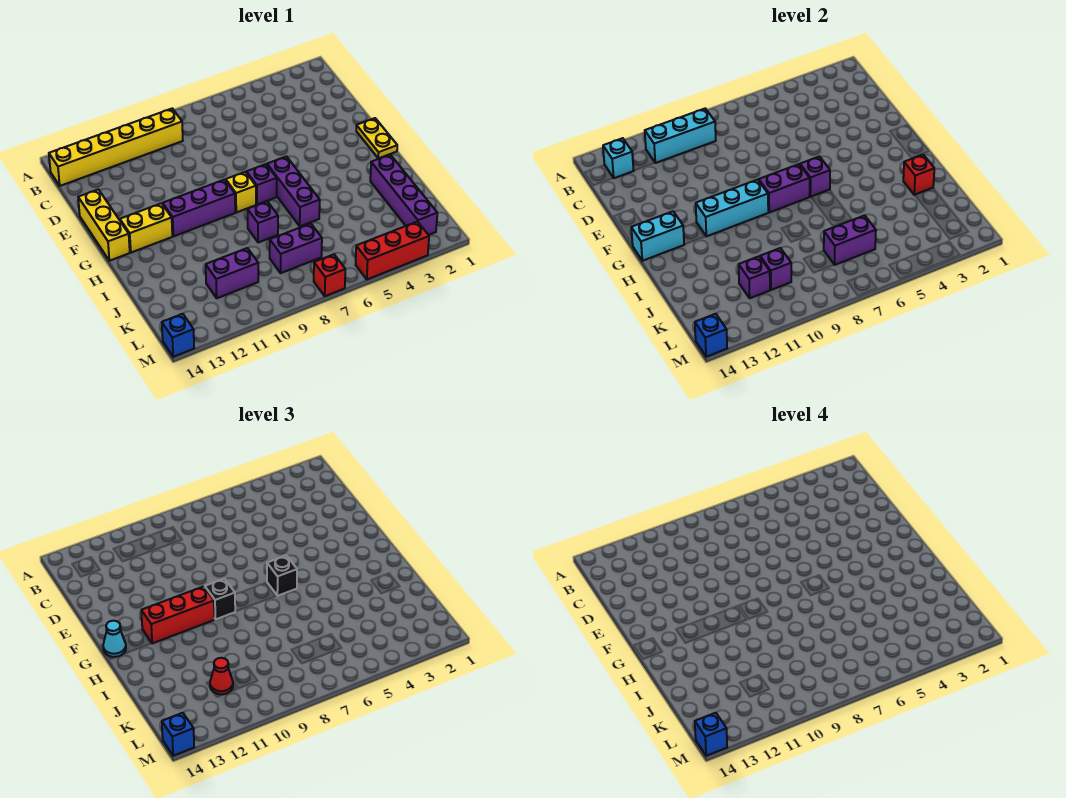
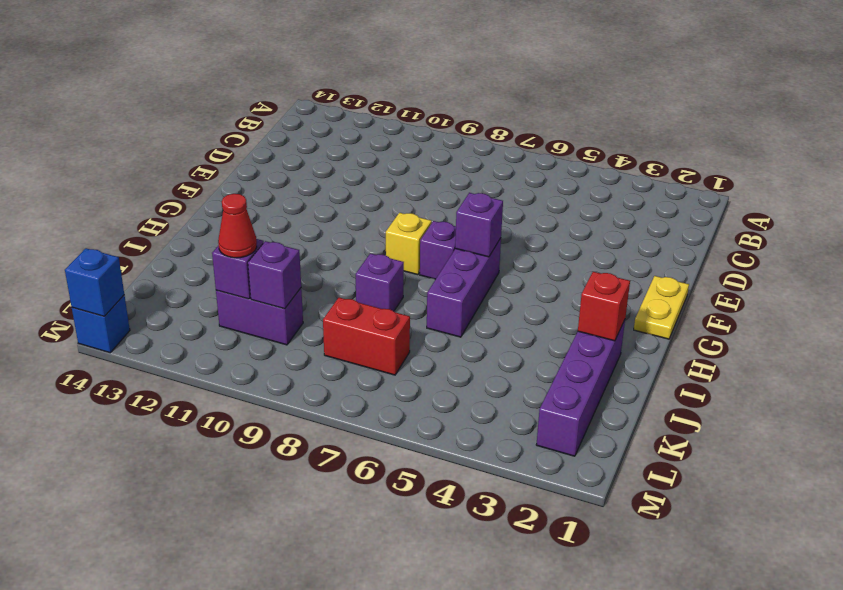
red brick K7:K8 level 1 -> purple brick K7:K8 level 1
none -> yellow brick B9:B14 level 1
none -> yellow brick E14:G14 level 1
none -> purple brick G9:G11 level 1
none -> yellow brick G12:G13 level 1

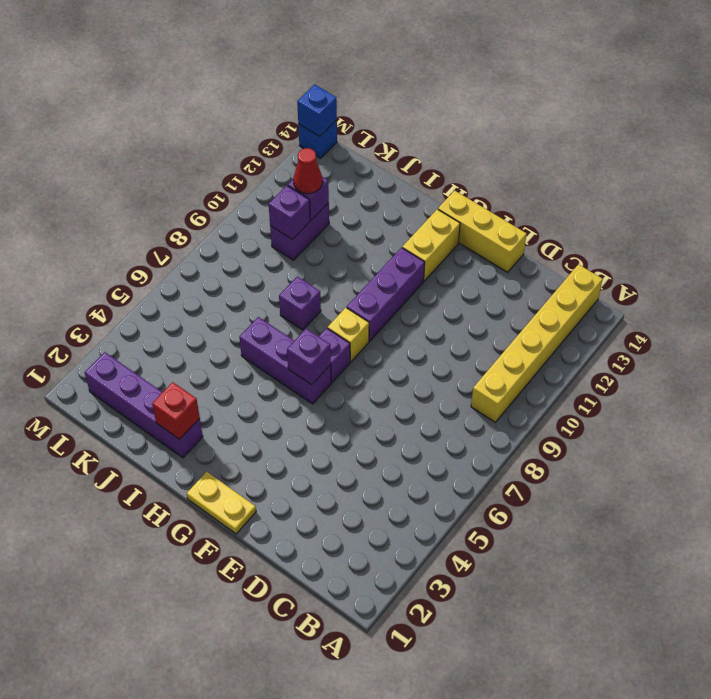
none -> purple brick K7:K8 level 1
none -> red brick M3:M5 level 1
none -> red brick M7 level 1
none -> cyan brick B9:B11 level 2

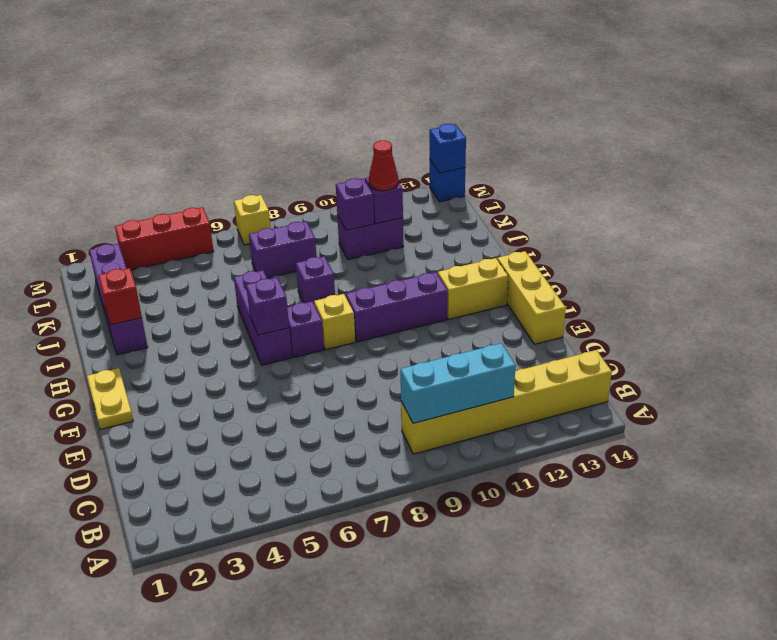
yellow brick M7 level 1 -> red brick M7 level 1
none -> cyan brick B13 level 2
none -> purple brick G7:G8 level 2
none -> cyan brick G9:G11 level 2
none -> cyan brick G13:G14 level 2

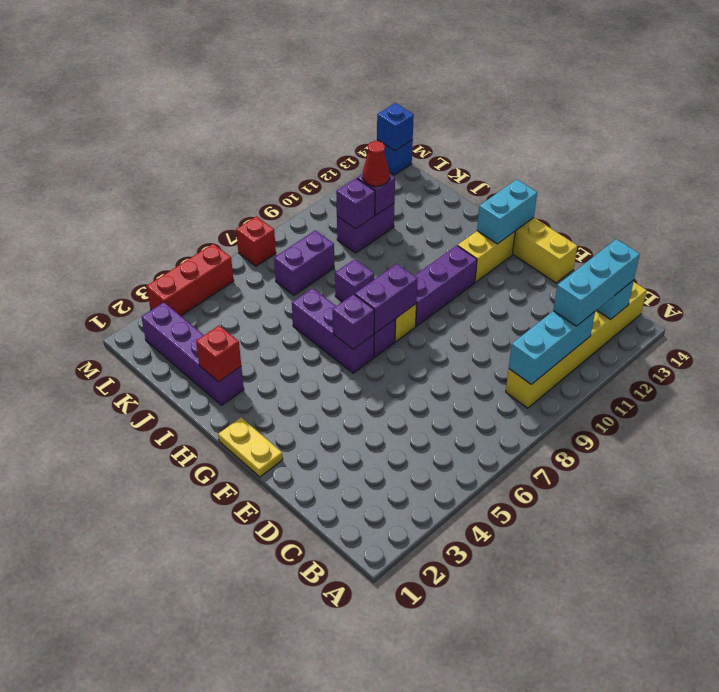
cyan brick B11:B13 level 3 -> cyan brick G9:G11 level 2
none -> purple brick K6:K7 level 2
none -> black brick G6 level 3
none -> black brick G9 level 3
none -> red brick G10:G12 level 3

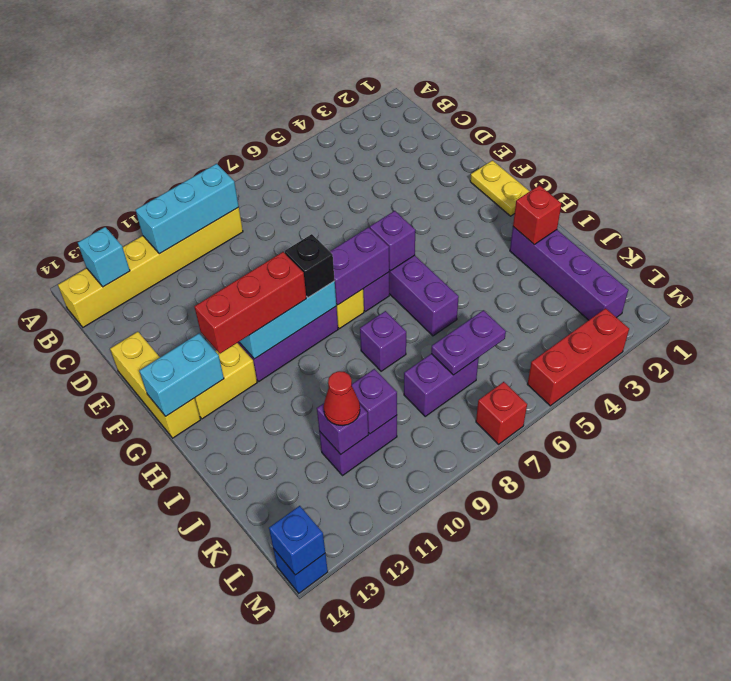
purple plate K6:K7 level 2 -> purple brick K6:K7 level 2
none -> black brick G6 level 3
none -> cyan cone G14 level 3
none -> blue brick M14 level 3
none -> blue brick M14 level 4

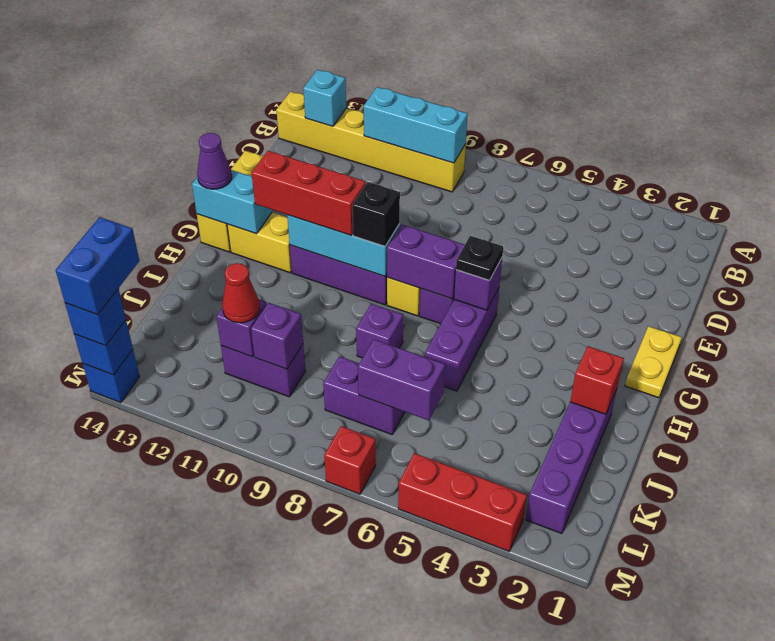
black plate G6 level 3 -> black brick G6 level 3
purple cone G14 level 3 -> cyan cone G14 level 3
blue brick L14:M14 level 4 -> blue brick M14 level 4

